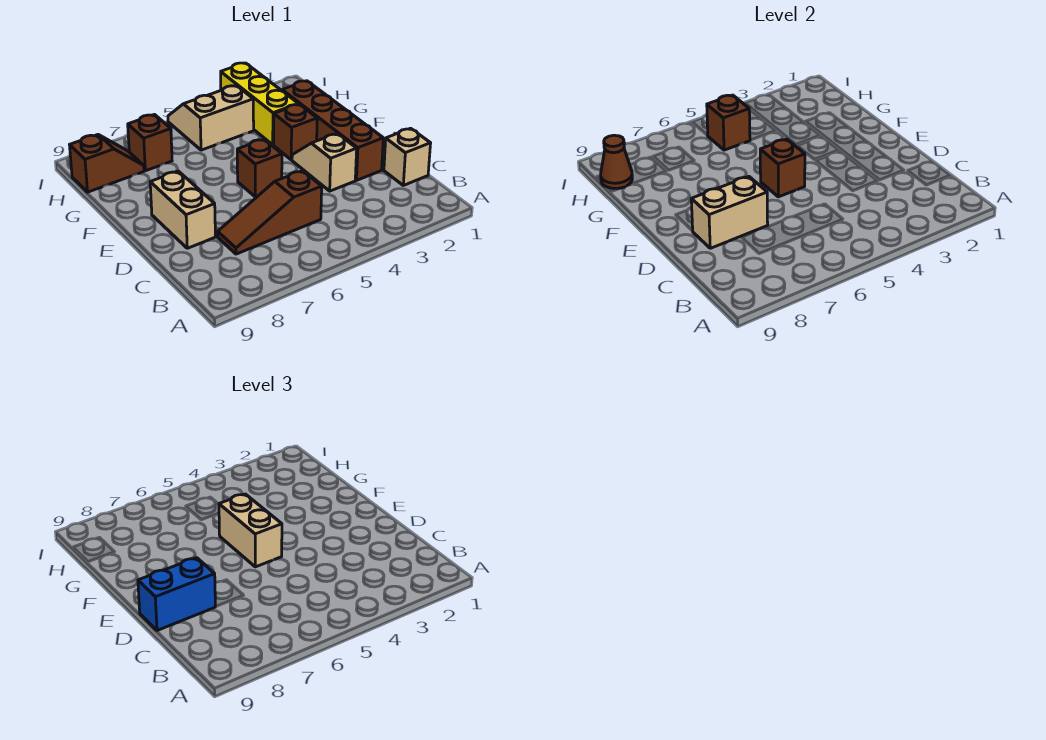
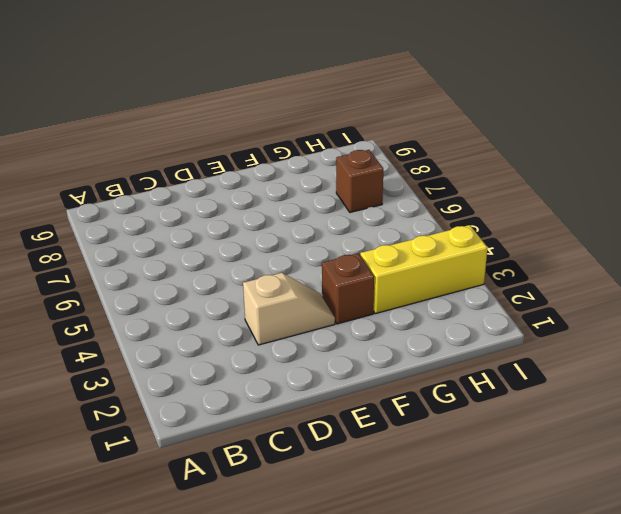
none -> tan brick C1 level 1
none -> brown slope C5:C7 level 1 top 5
none -> brown brick D2:G2 level 1

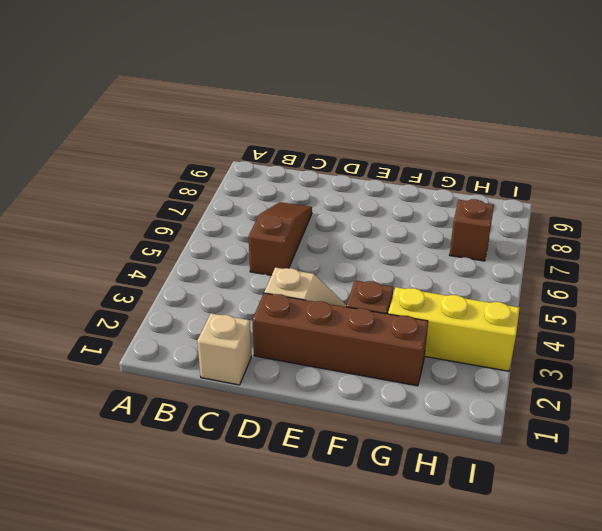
none -> tan brick D8:E8 level 1
none -> brown brick E5 level 1
none -> tan slope H4:I5 level 1 top H

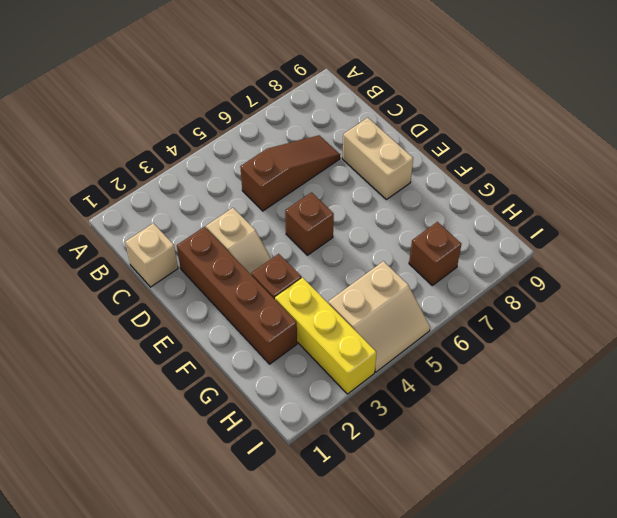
none -> brown slope H8:H9 level 1 top 9
none -> tan brick D7:D8 level 2
none -> brown brick E5 level 2

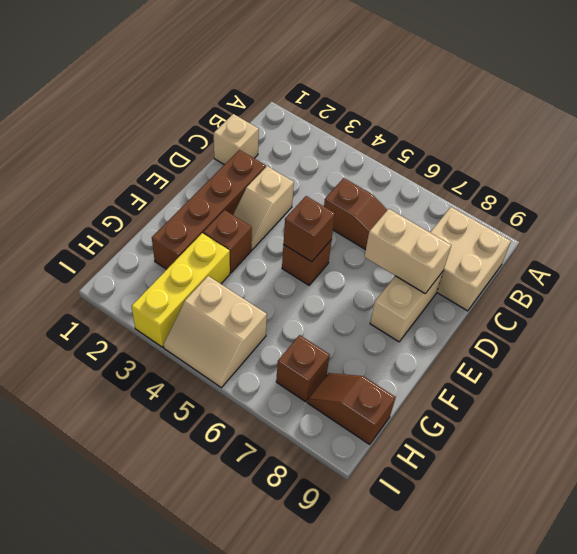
tan brick B8:C9 level 1 -> none
none -> brown brick H5 level 2
none -> brown cone H9 level 2
none -> blue brick D8:D9 level 3

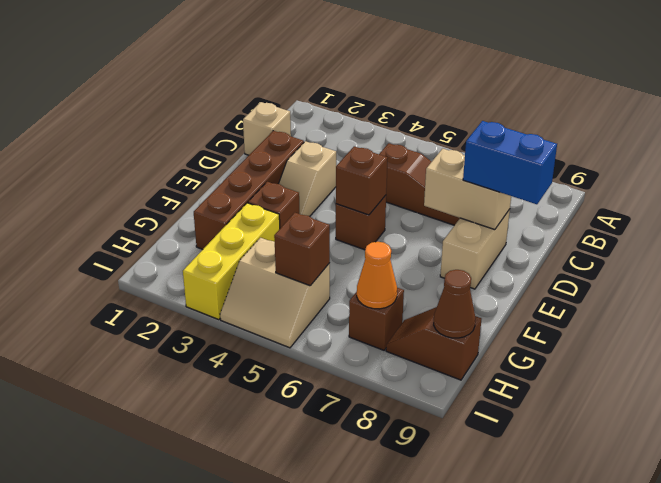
orange cone H7 level 2 -> none
none -> tan brick E5:F5 level 3

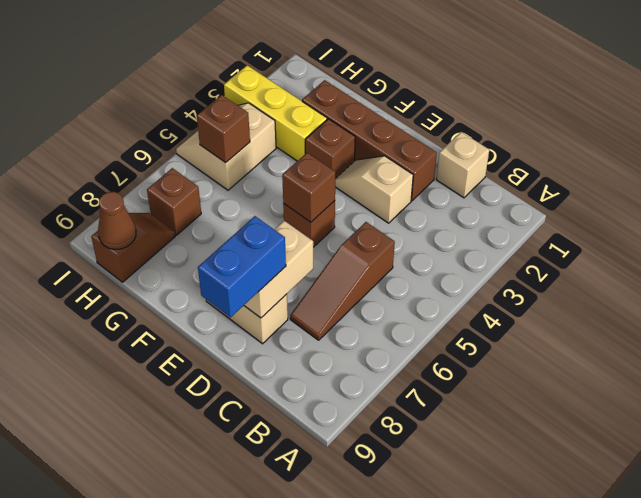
none -> tan brick E5:F5 level 3

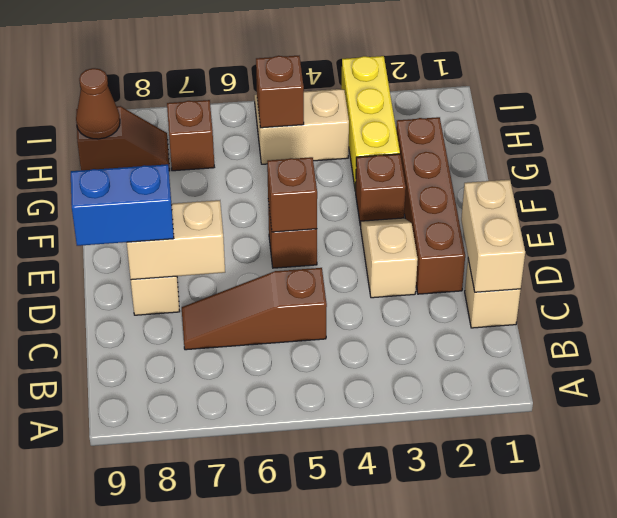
tan brick C1:D1 level 2 -> tan brick E5:F5 level 3

